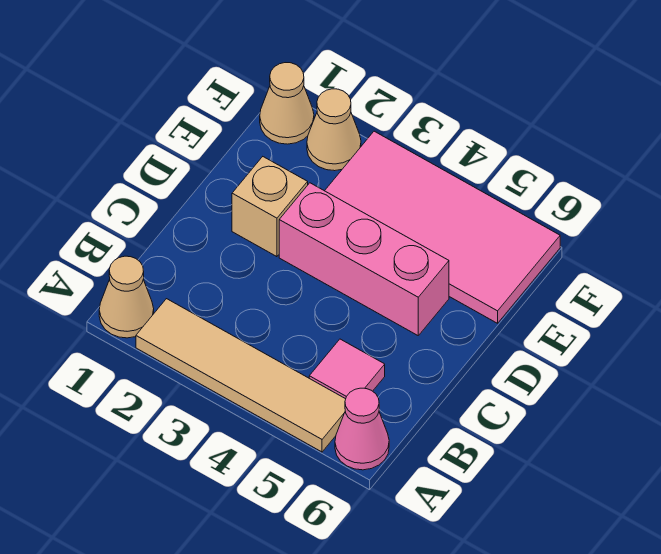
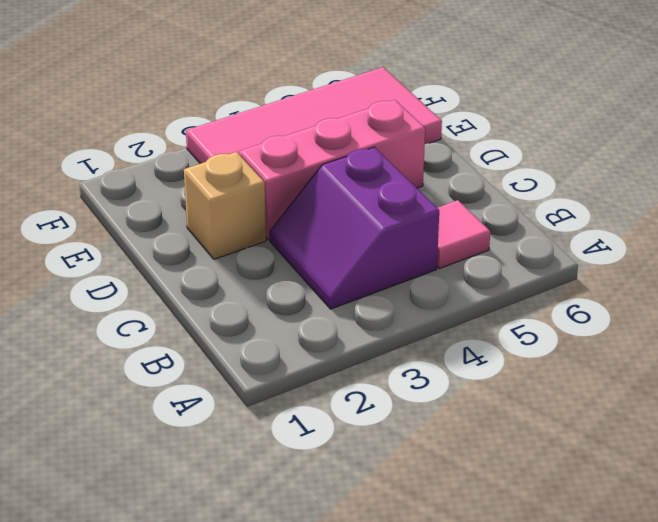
purple slope B3:C4 level 1 top 4 -> none
none -> tan cone A1 level 1
none -> tan tile A2:A5 level 1

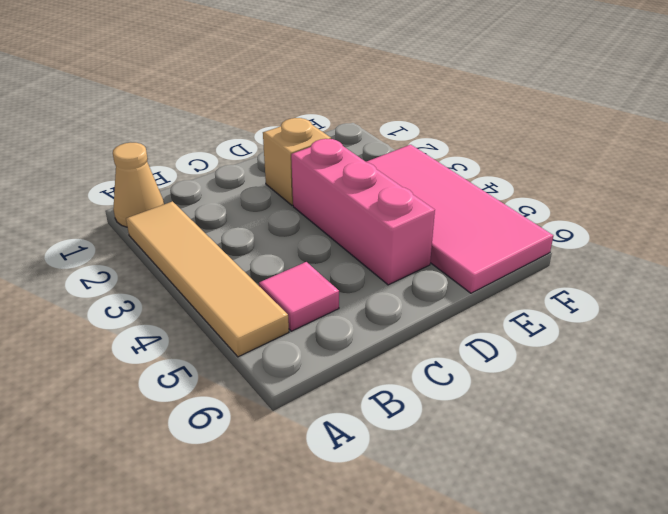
none -> pink cone A6 level 1
none -> tan cone F1 level 1

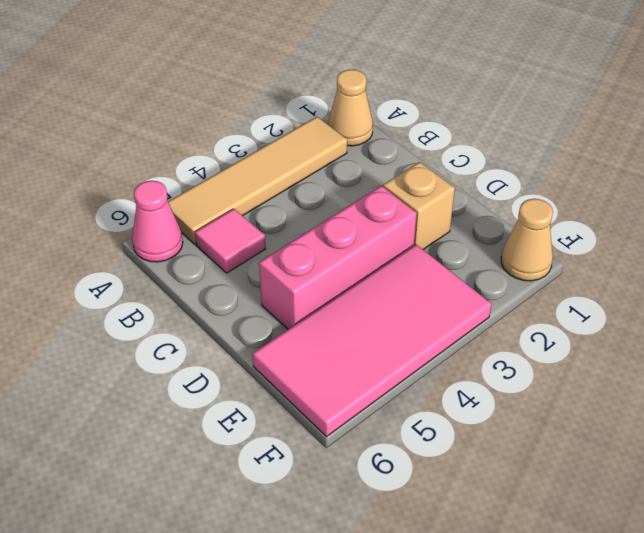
none -> tan cone F2 level 1

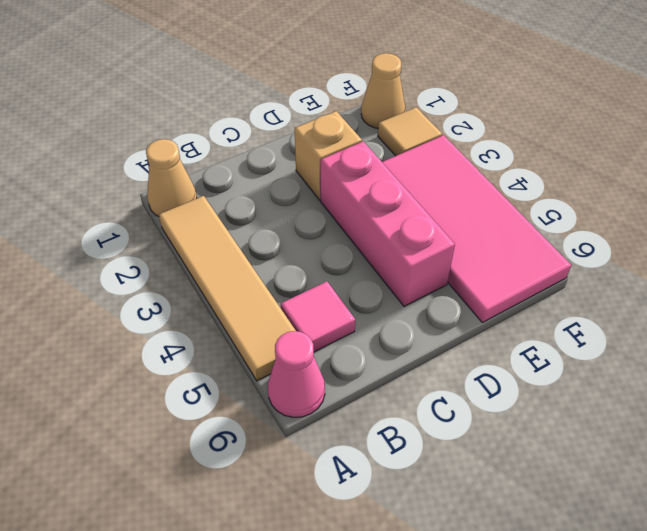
tan tile F2 level 1 -> tan cone F2 level 1

